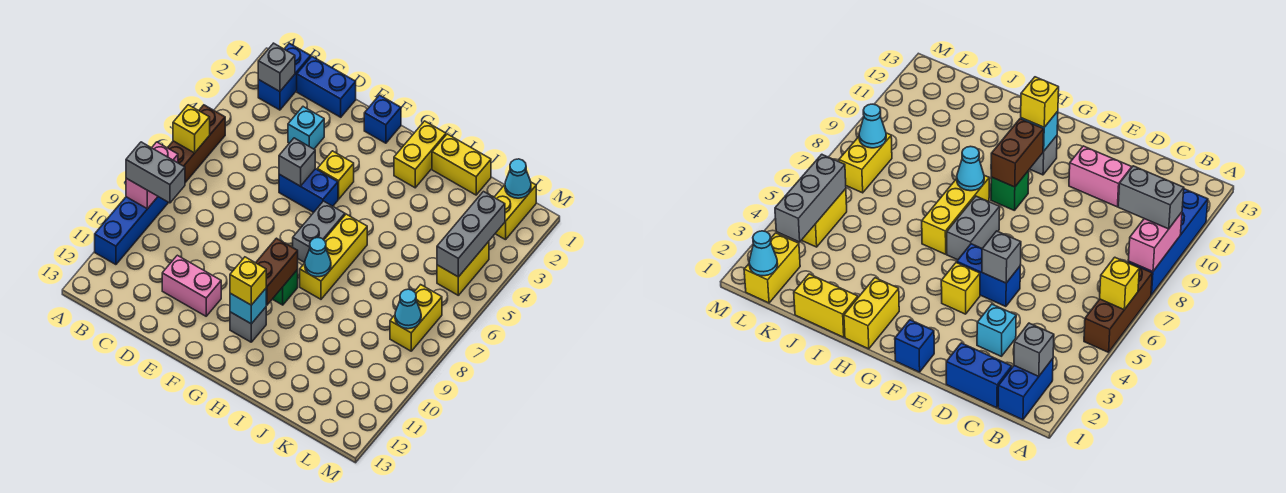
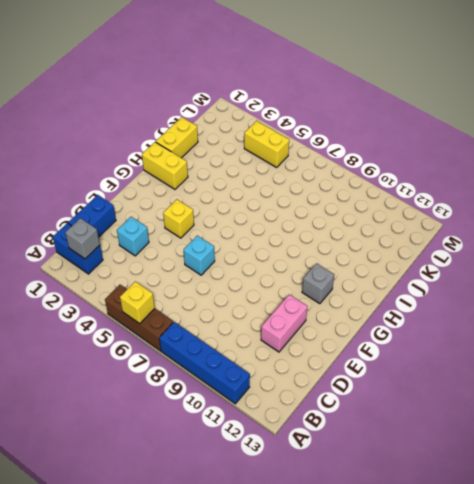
cyan brick E6 level 1 -> cyan brick G11 level 2
none -> blue brick E5:F5 level 1
none -> blue brick F1 level 1
none -> grey brick G6:G7 level 1
none -> green brick G9 level 1

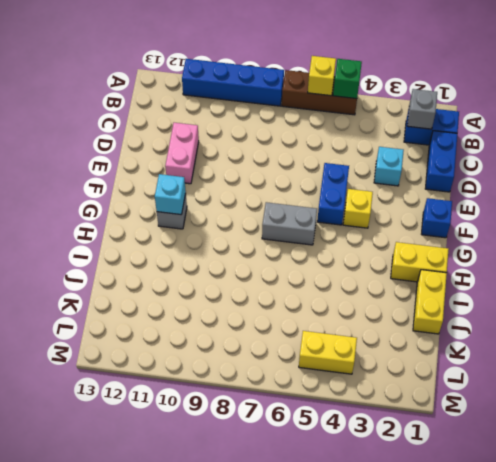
green brick A5 level 2 -> green brick G9 level 1
none -> yellow brick H6:H8 level 1
none -> yellow brick L1:L2 level 1
none -> yellow brick L7:L8 level 1
none -> pink brick A8:A9 level 2

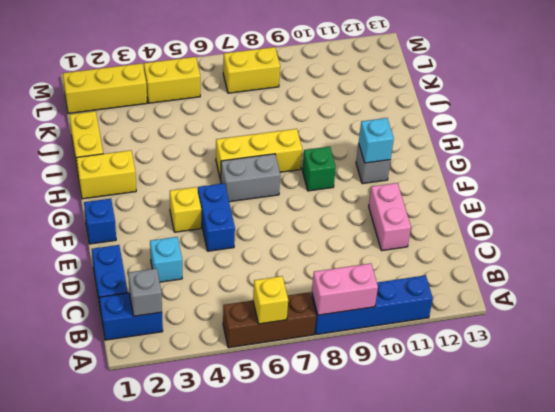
yellow brick L1:L3 level 1 -> yellow brick L1:L2 level 1
none -> grey brick E5 level 2
none -> brown brick G9:G10 level 2
none -> cyan cone H8 level 2
none -> cyan cone L1 level 2

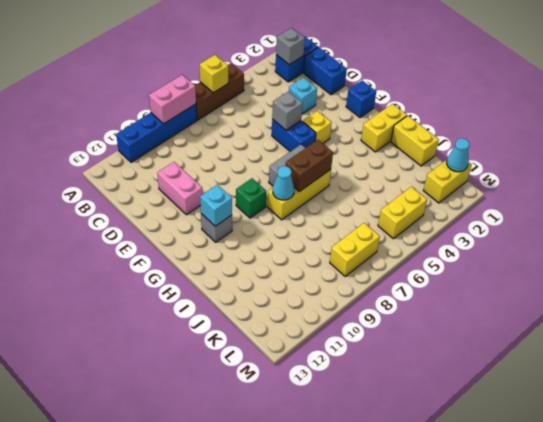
brown brick H6:H7 level 2 -> brown brick G9:G10 level 2
none -> grey brick L3:L5 level 2
none -> cyan cone L8 level 2
none -> grey brick A9:B9 level 3
none -> yellow brick G11 level 3

